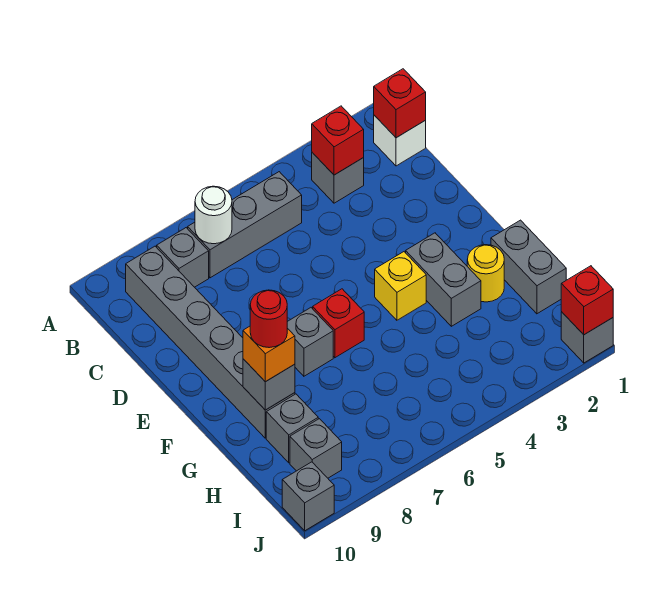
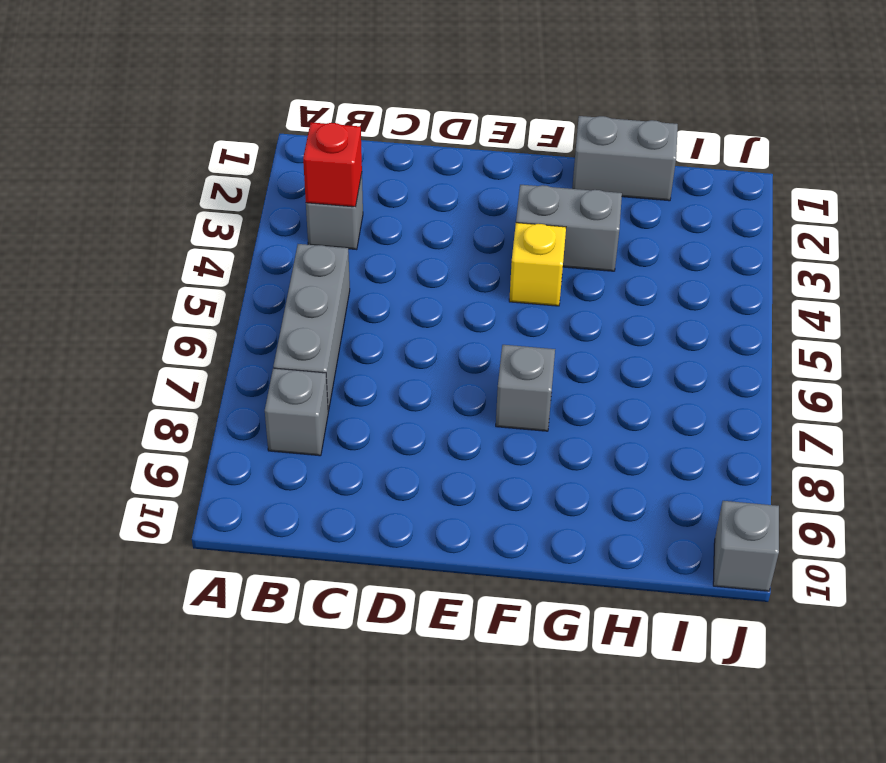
none -> white brick B1 level 1
none -> grey brick B9:G9 level 1
none -> red brick F6 level 1

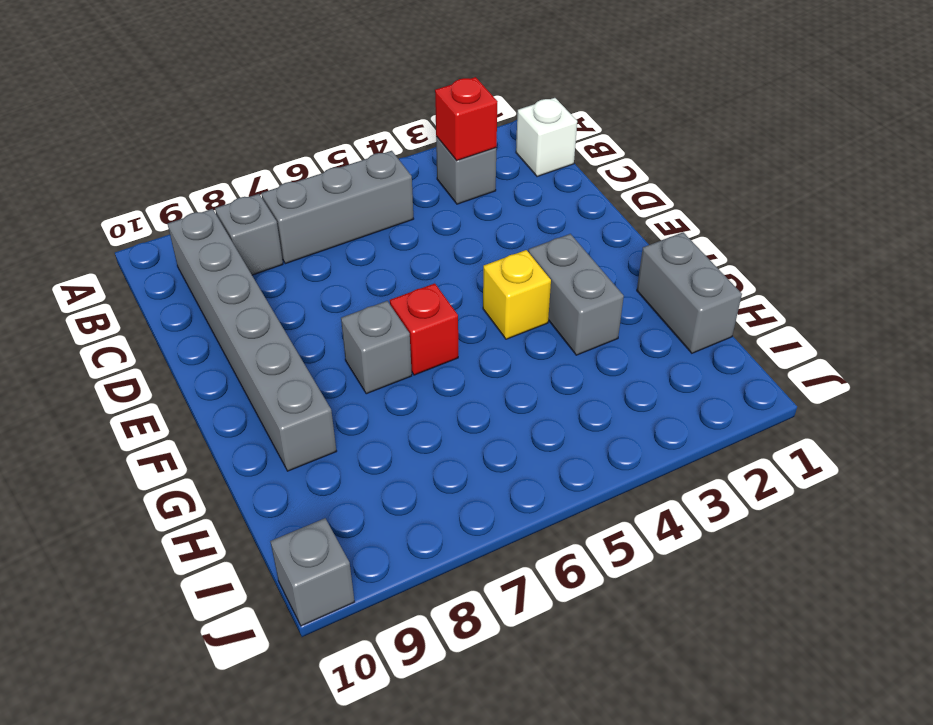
none -> yellow round brick G2 level 1
none -> grey brick H9 level 1
none -> grey brick I9 level 1

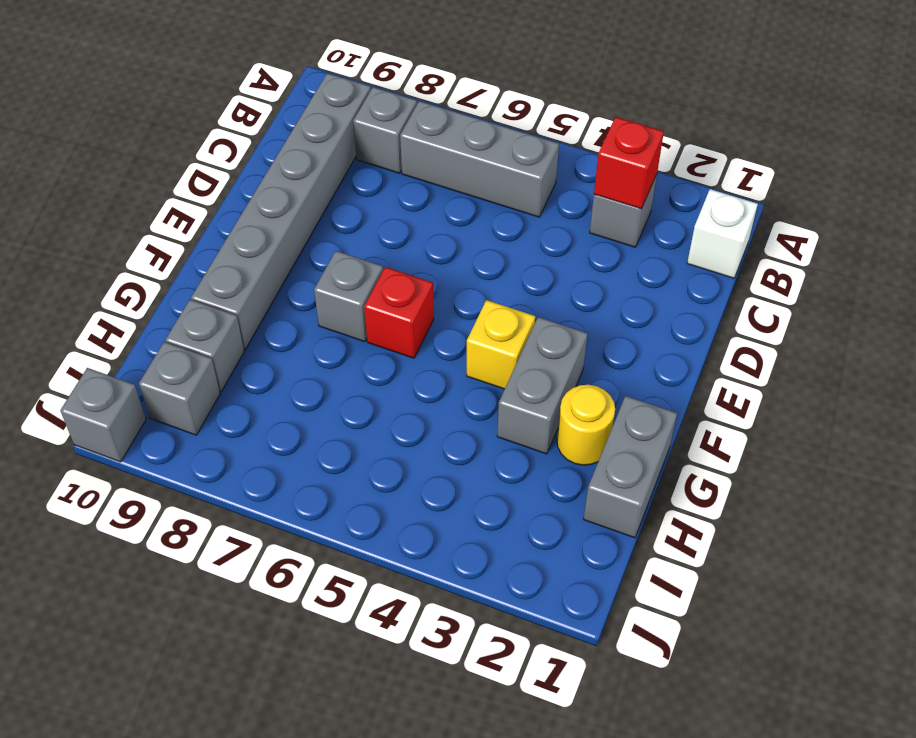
none -> grey brick J1 level 1
none -> red brick B1 level 2
none -> white round brick B7 level 2

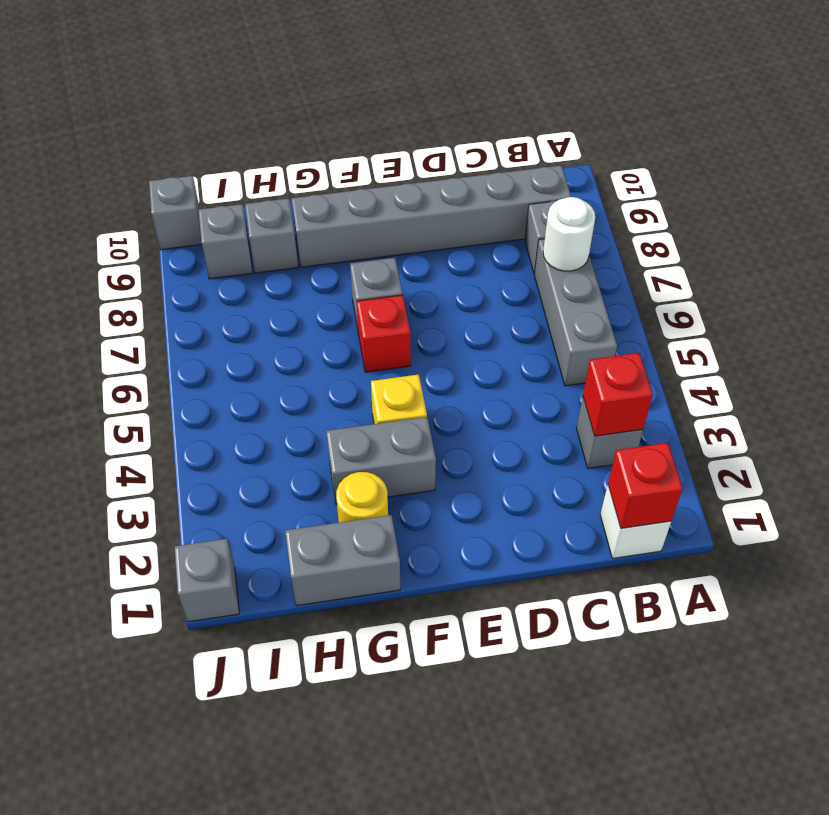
none -> grey brick G9 level 2
none -> red brick J1 level 2
none -> orange brick G9 level 3

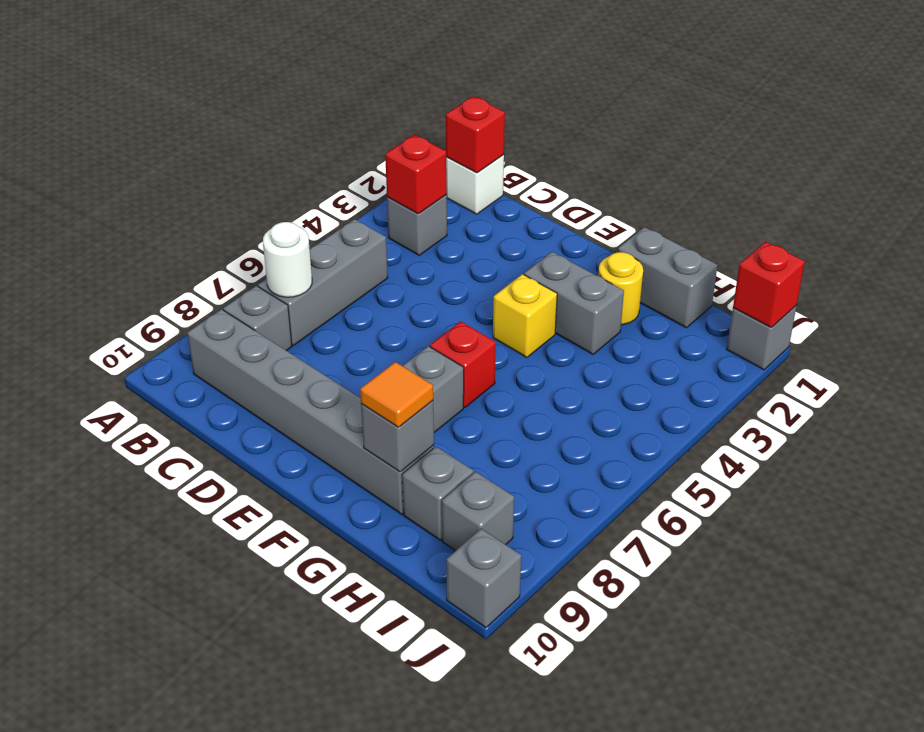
orange tile G9 level 3 -> orange brick G9 level 3
none -> red round brick G9 level 4

